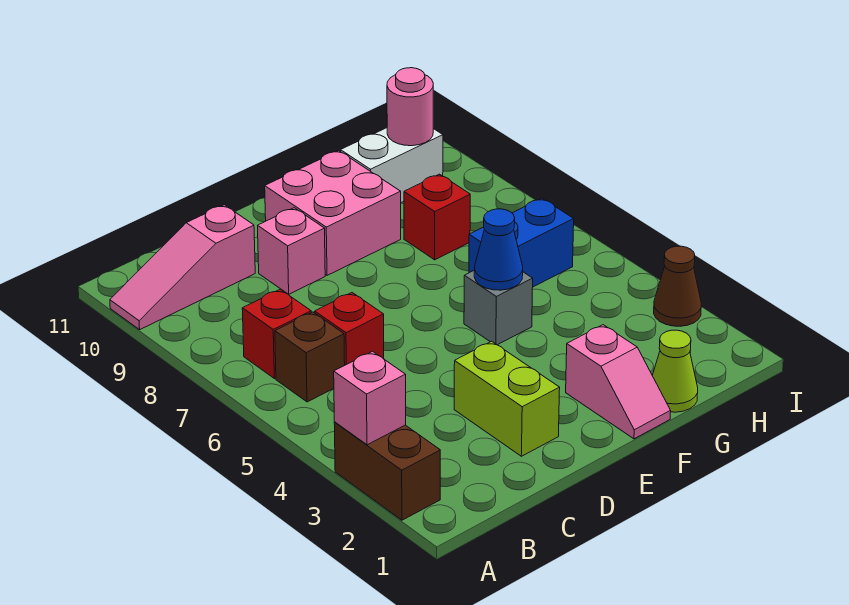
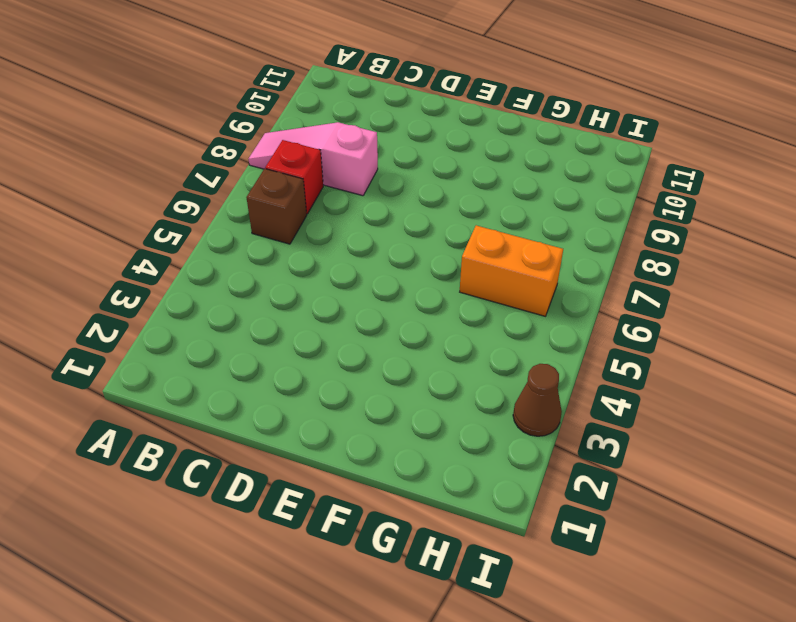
pink slope A8:C8 level 1 top C -> pink slope A10:C10 level 1 top C
orange brick G6:H6 level 1 -> blue brick G6:H6 level 1
none -> brown brick A2:A3 level 1
none -> red brick C6 level 1
none -> lime brick D2:D3 level 1

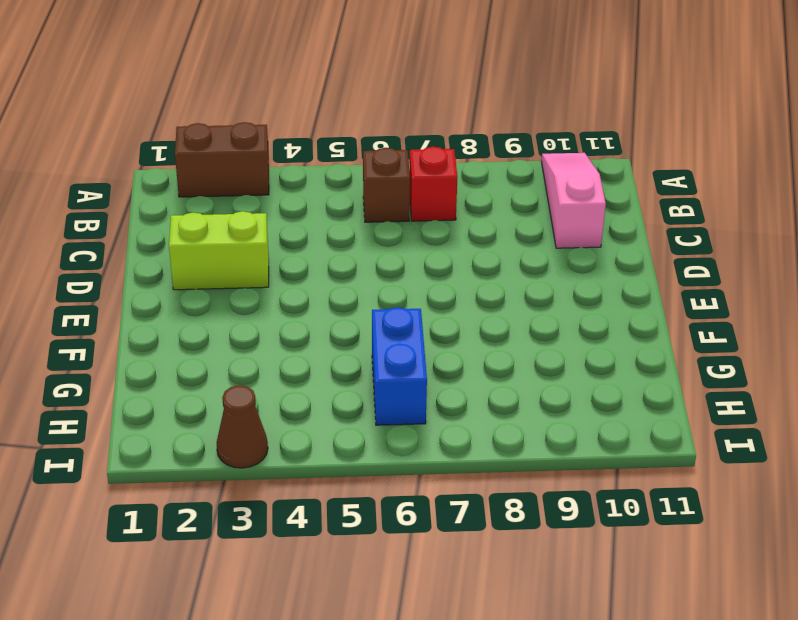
none -> red brick C6 level 1
none -> pink brick D9 level 1
none -> pink brick E9:F10 level 1

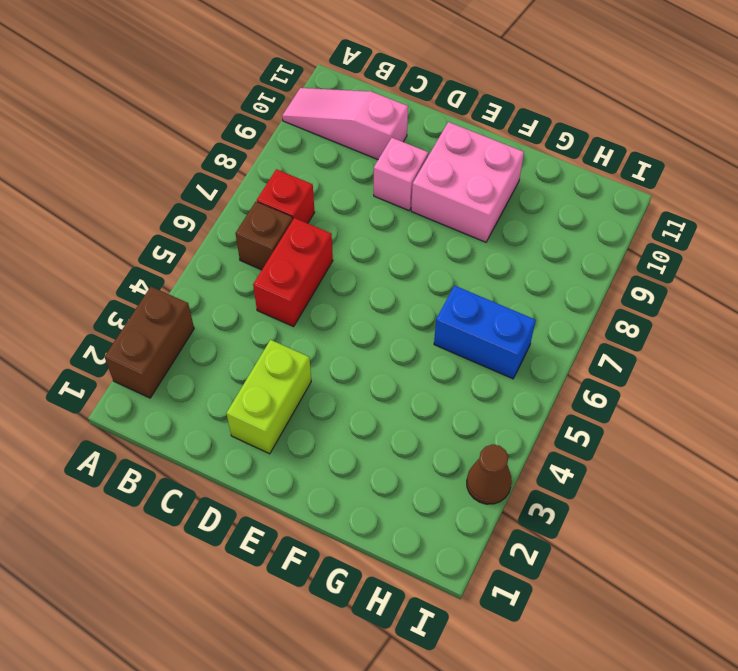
red brick C5:C6 level 1 -> red brick C6 level 1
none -> pink slope F1:F2 level 1 top 2
none -> grey brick F5 level 1
none -> lime cone G1 level 1

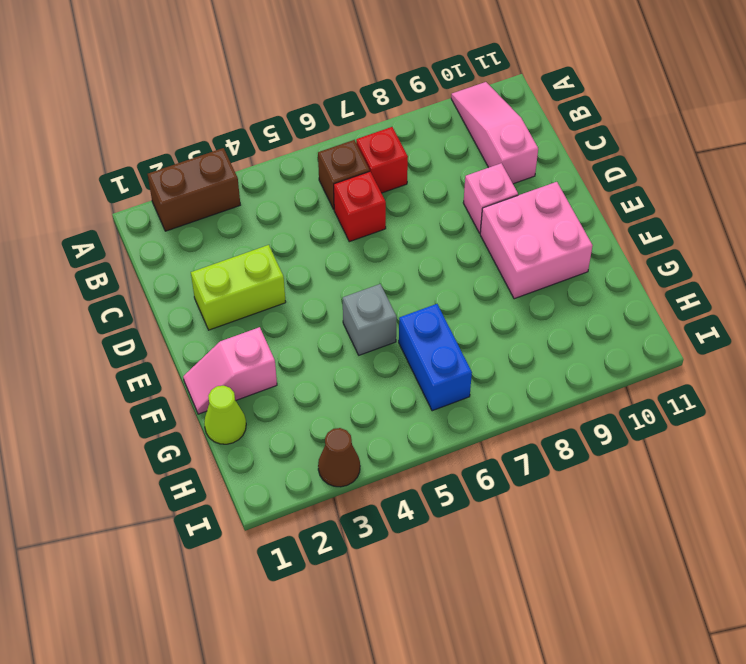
none -> red brick G8 level 1
none -> white brick G10:H10 level 1
none -> pink brick A3 level 2

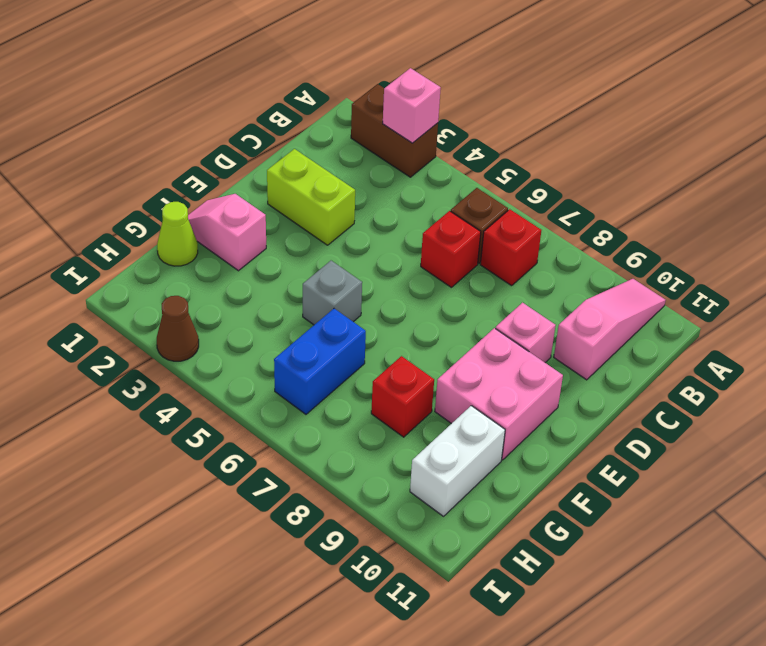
none -> blue cone F5 level 2
none -> pink round brick H10 level 2

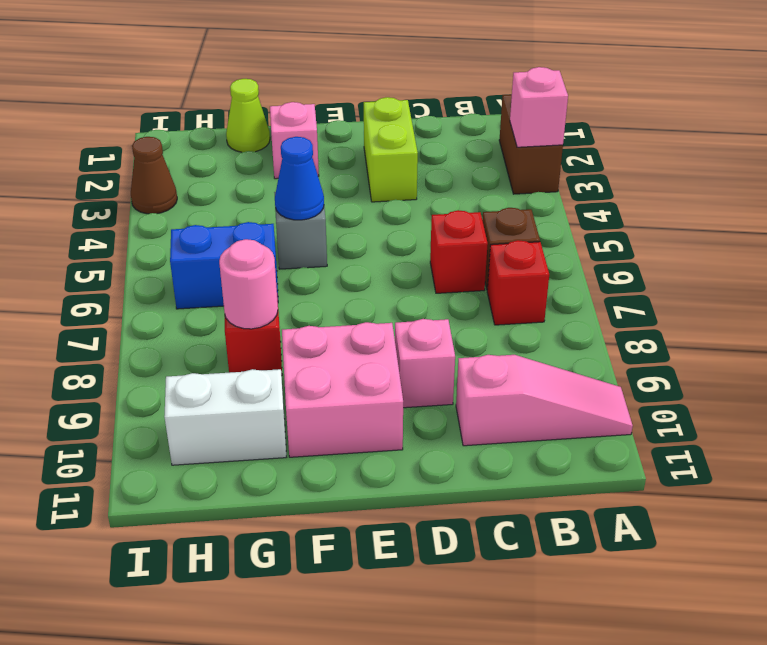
pink round brick G8 level 2 -> pink round brick H10 level 2

